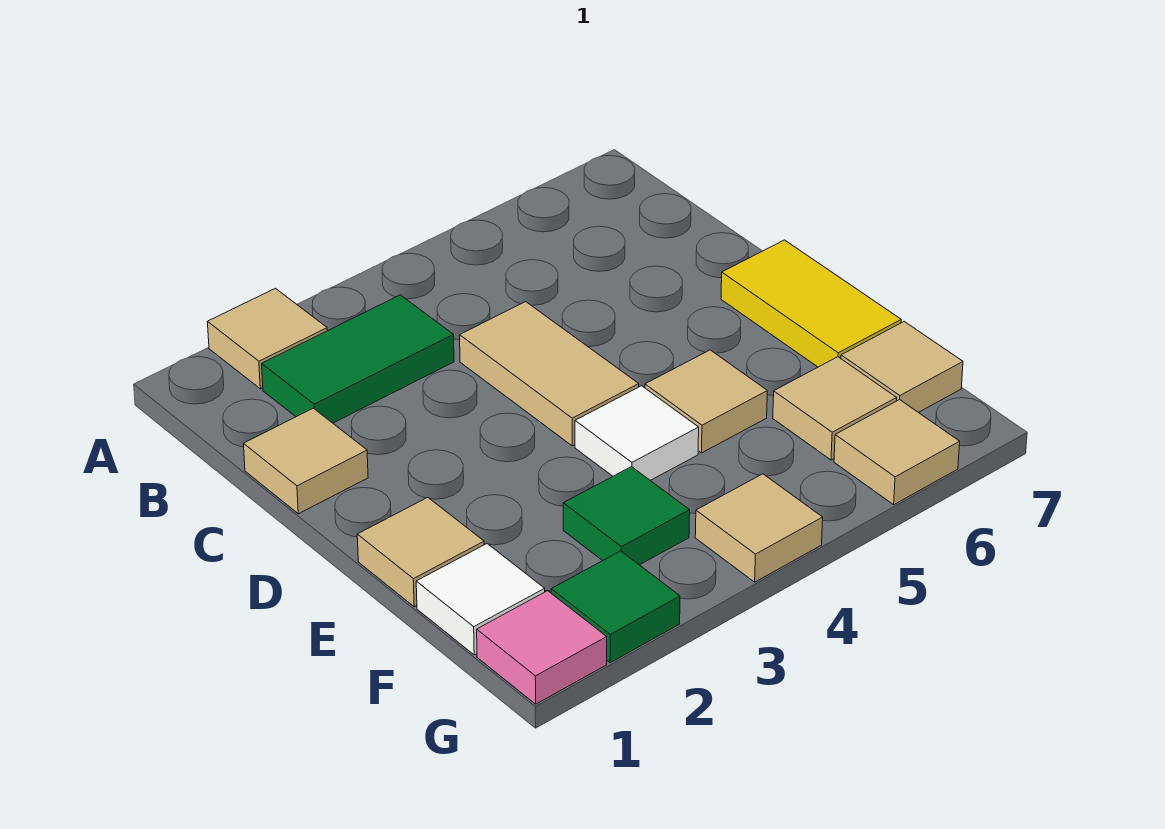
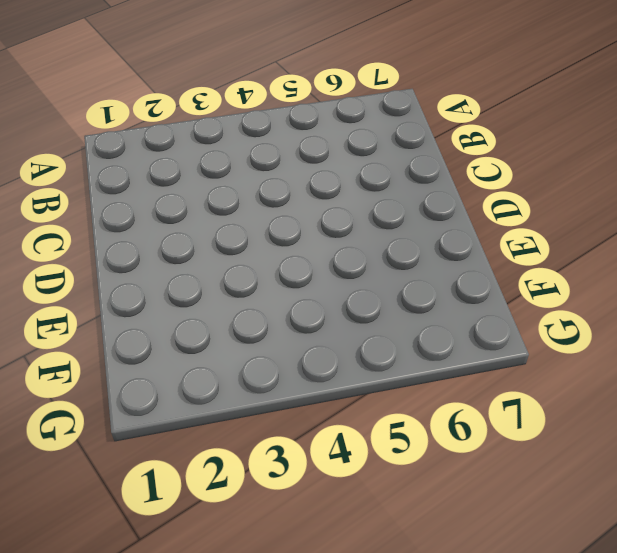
none -> tan tile A2 level 1
none -> green tile B2:B3 level 1
none -> tan tile C1 level 1

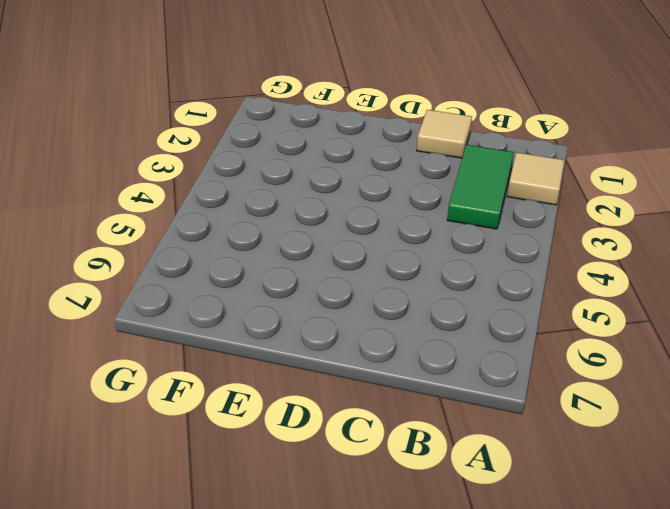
none -> tan tile C4:D4 level 1
none -> yellow tile D7:E7 level 1
none -> tan tile E1 level 1

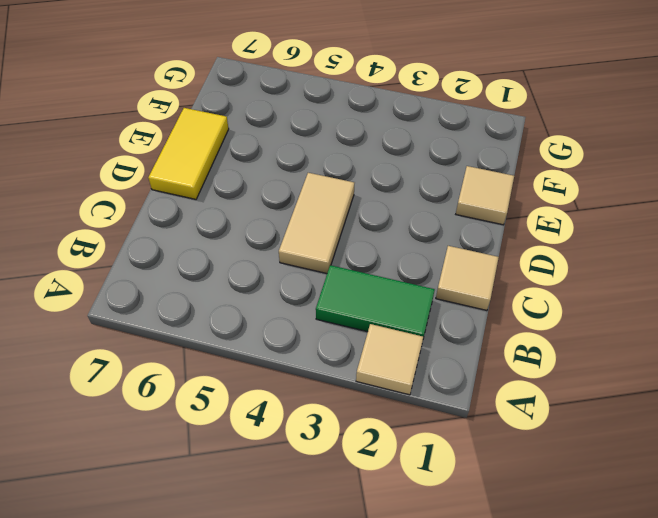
none -> white tile E4 level 1
none -> tan tile E5 level 1
none -> white tile F1 level 1

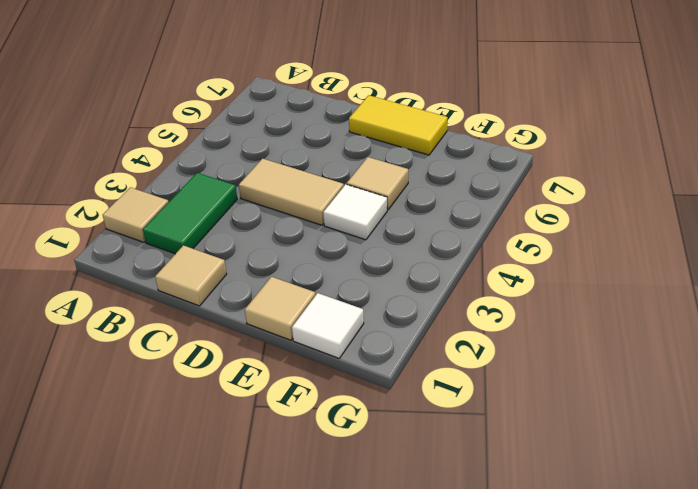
none -> green tile F3 level 1
none -> tan tile F6 level 1
none -> tan tile F7 level 1

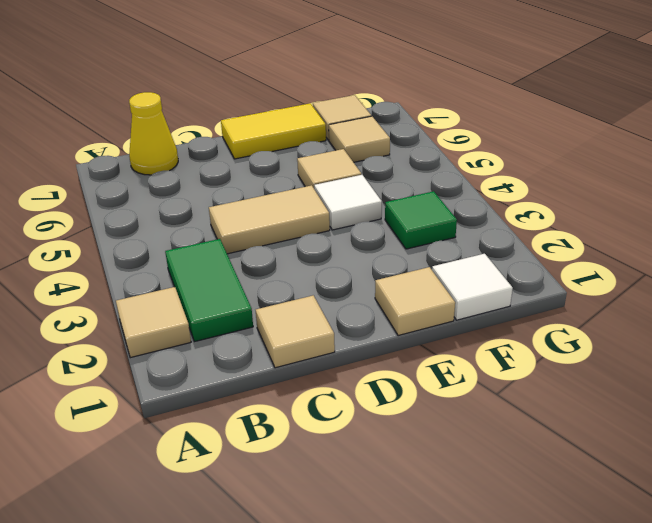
yellow cone B7 level 1 -> none
none -> pink tile G1 level 1
none -> green tile G2 level 1
none -> tan tile G4 level 1

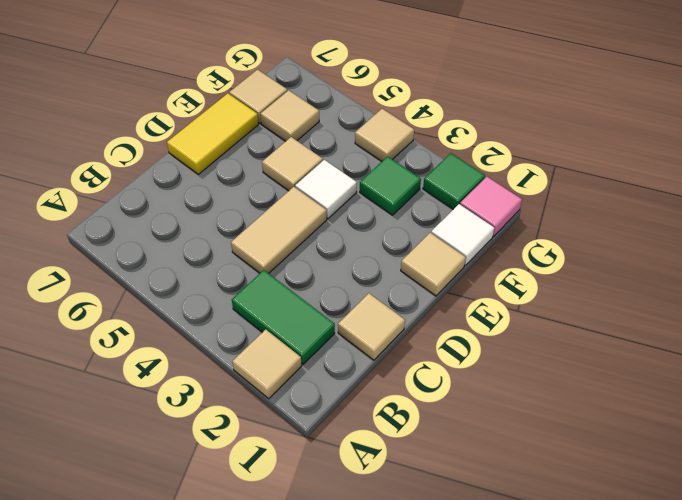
none -> tan tile G6 level 1

